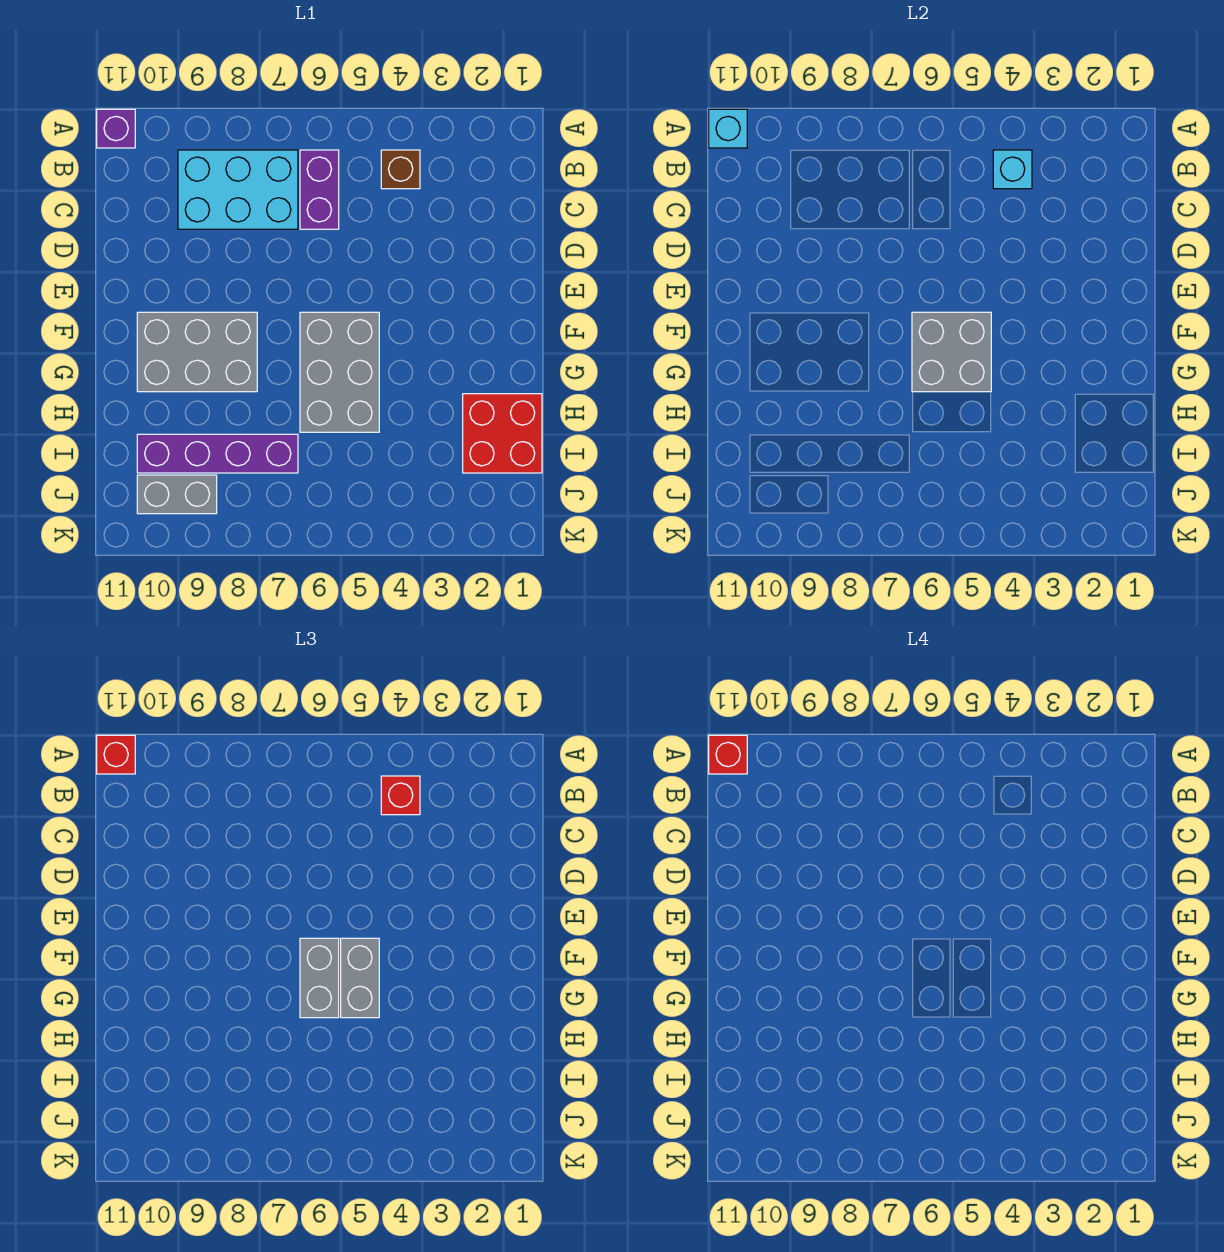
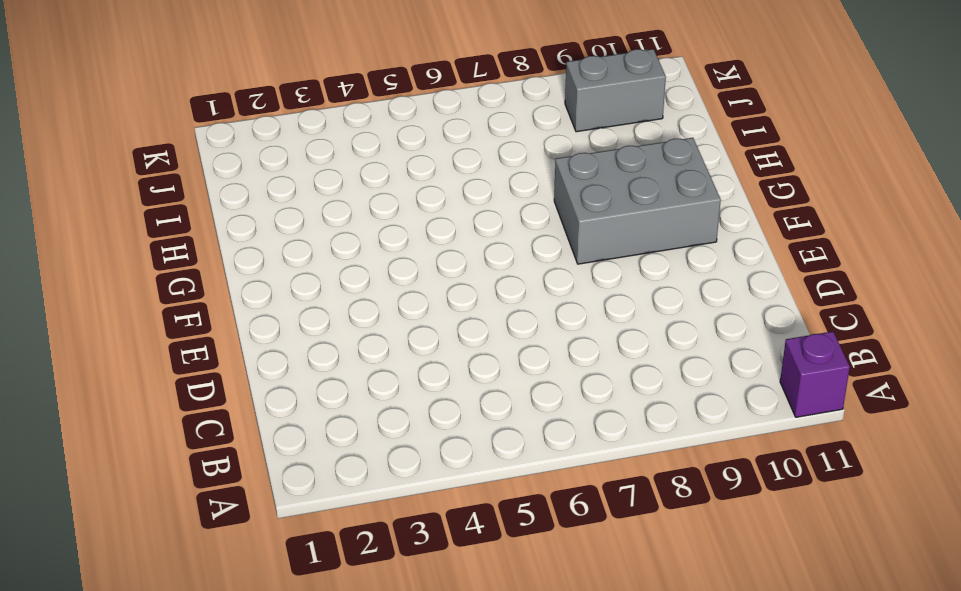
none -> brown brick B4 level 1
none -> purple brick B6:C6 level 1
none -> cyan brick B7:C9 level 1

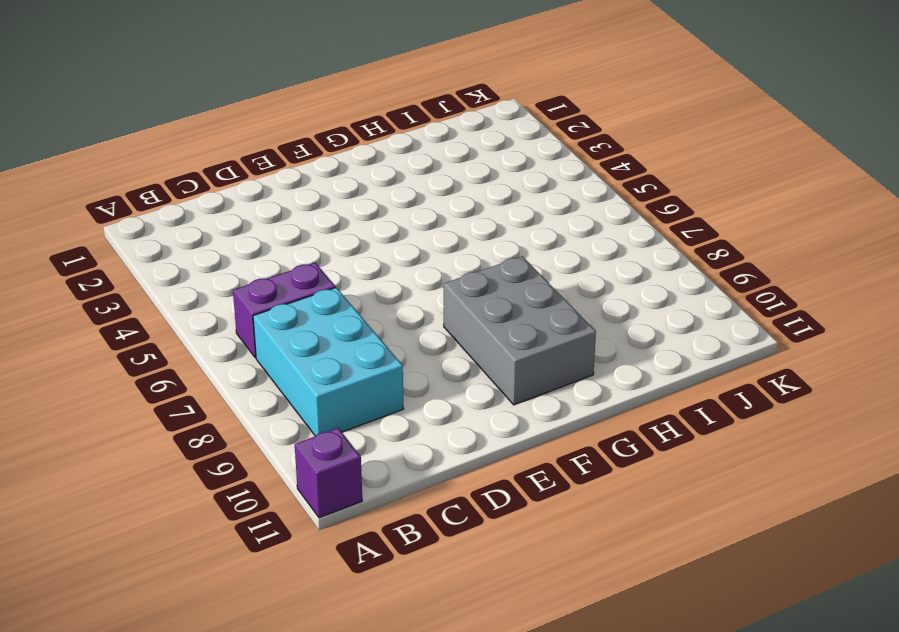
none -> brown brick B4 level 1
none -> grey brick F5:H6 level 1
none -> red brick H1:I2 level 1

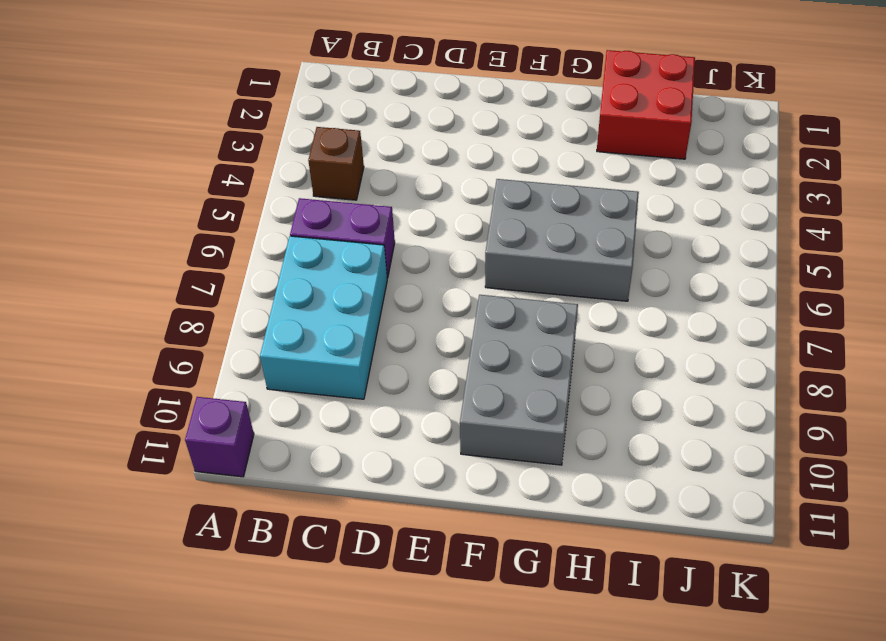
none -> purple brick I7:I10 level 1
none -> grey brick J9:J10 level 1
none -> cyan brick A11 level 2

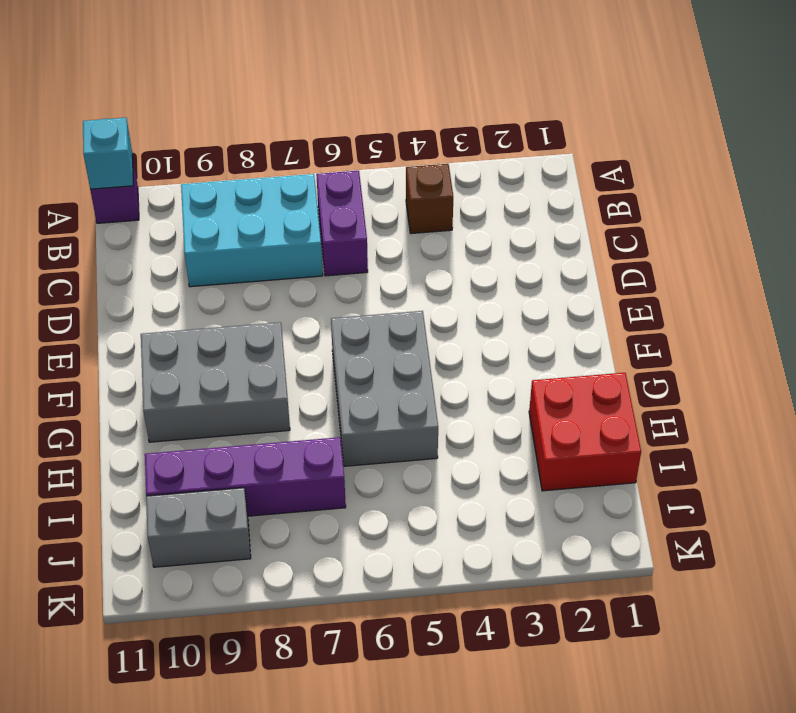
none -> cyan brick B4 level 2
none -> grey brick F5:G6 level 2
none -> red brick A11 level 3

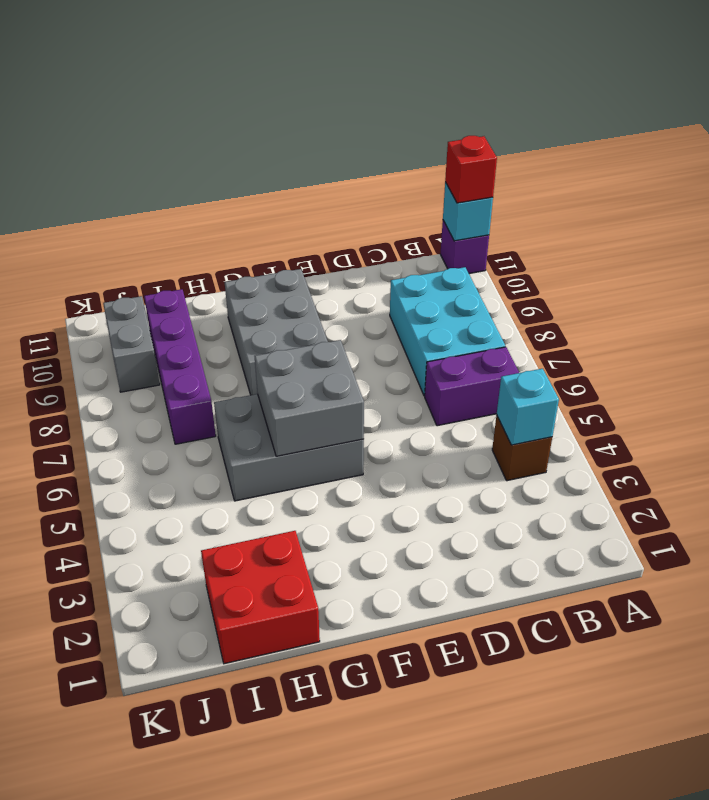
none -> red brick B4 level 3
none -> grey brick F5:G5 level 3
none -> grey brick F6:G6 level 3

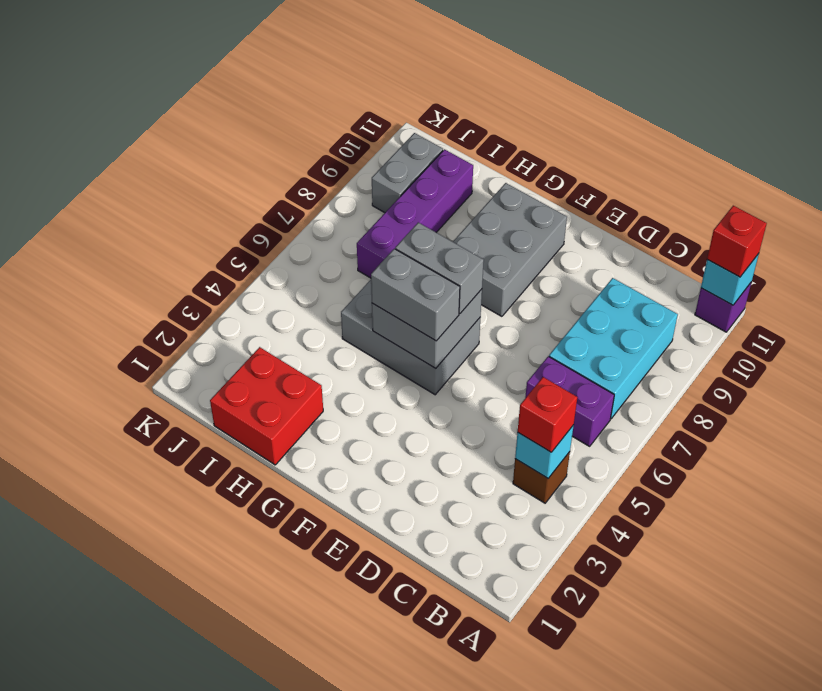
none -> red brick A11 level 4

